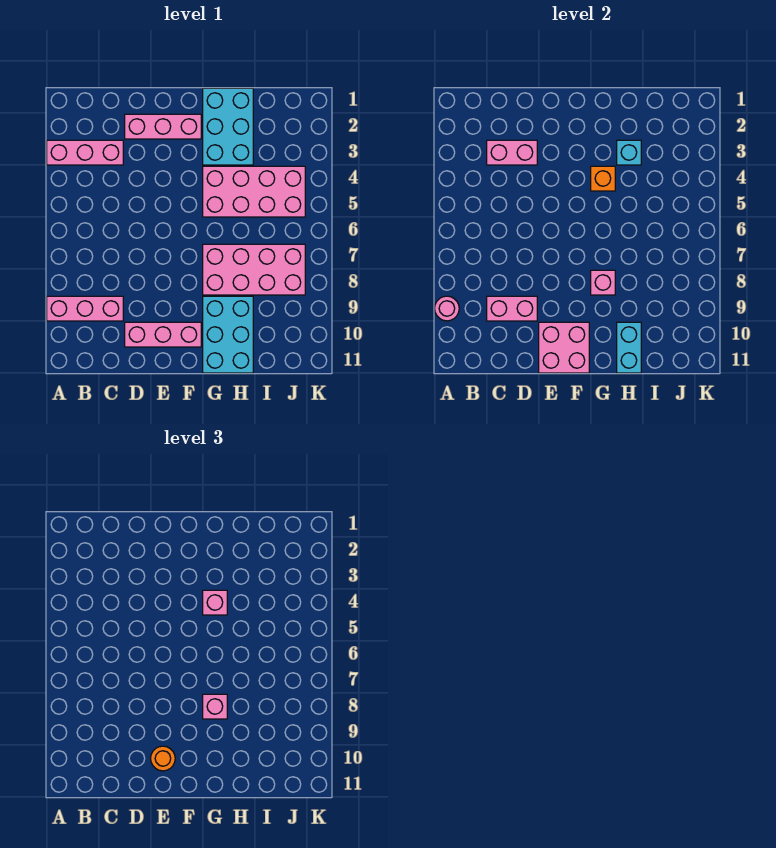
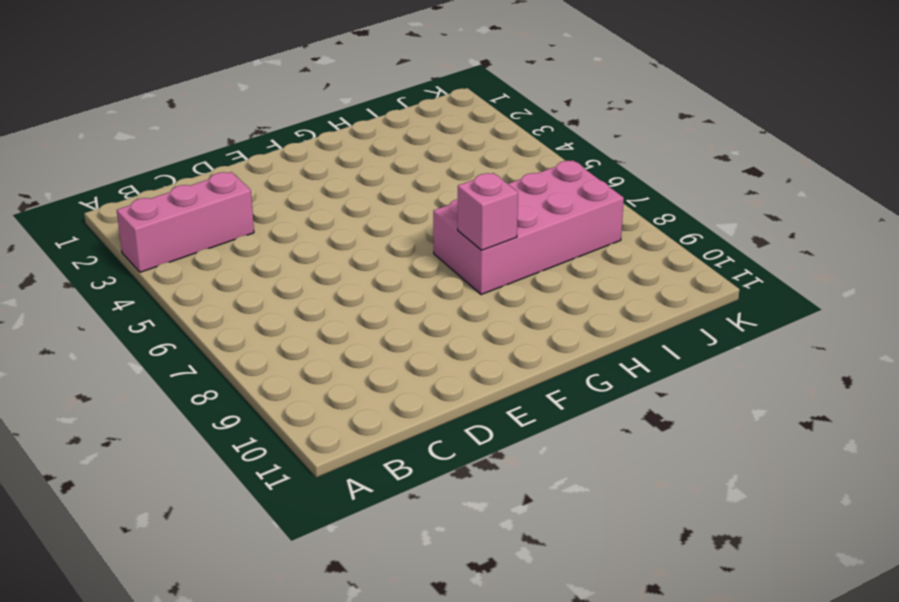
none -> pink brick A9:C9 level 1
none -> pink brick D2:F2 level 1
none -> pink brick D10:F10 level 1

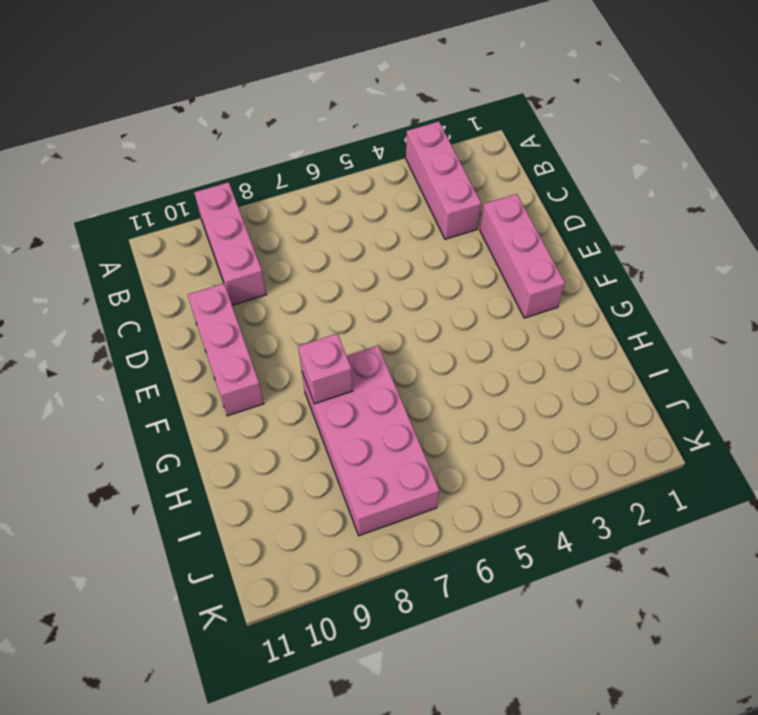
none -> cyan brick G1:H3 level 1
none -> pink brick G4:J5 level 1
none -> cyan brick G9:H11 level 1

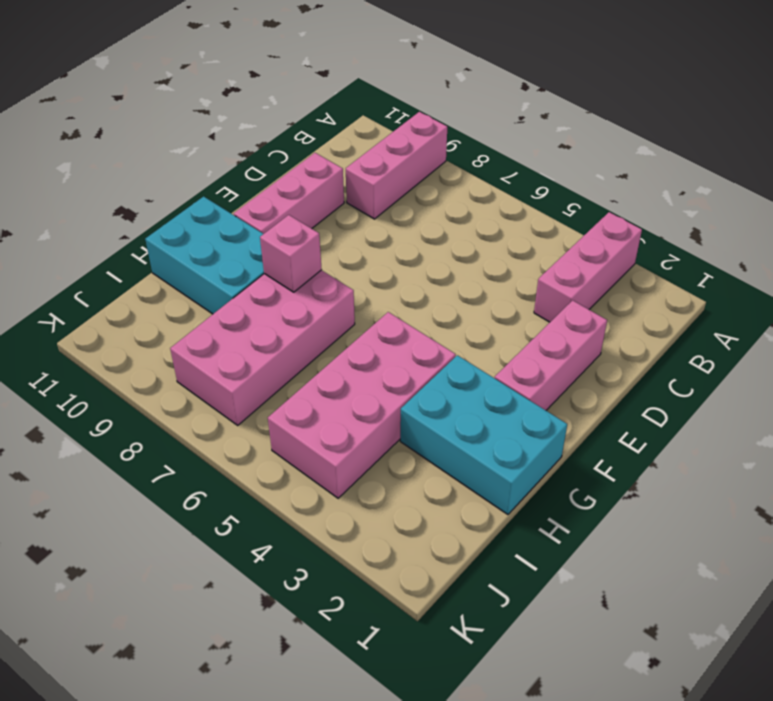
none -> pink round brick A9 level 2
none -> pink brick C3:D3 level 2
none -> pink brick C9:D9 level 2

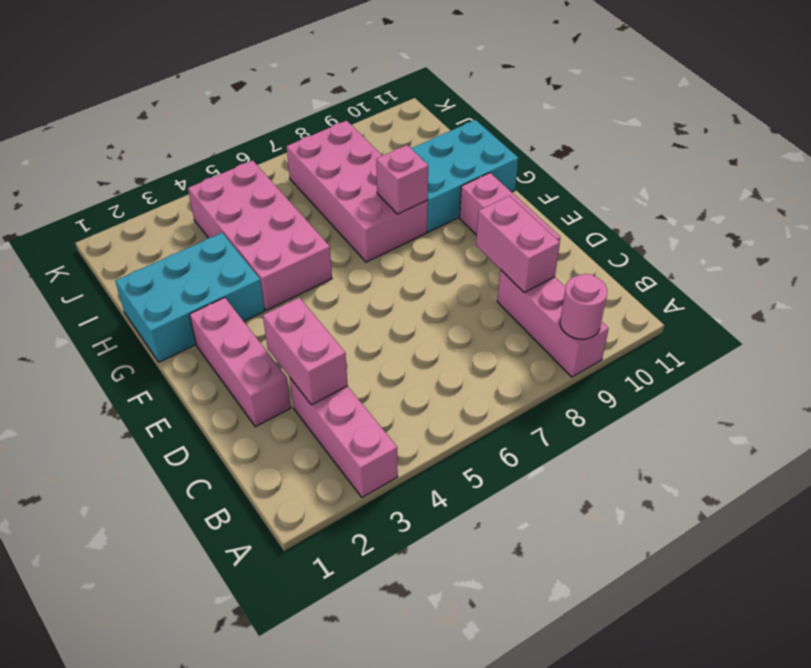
none -> pink brick E10:F11 level 2
none -> orange brick G4 level 2
none -> cyan brick H3 level 2

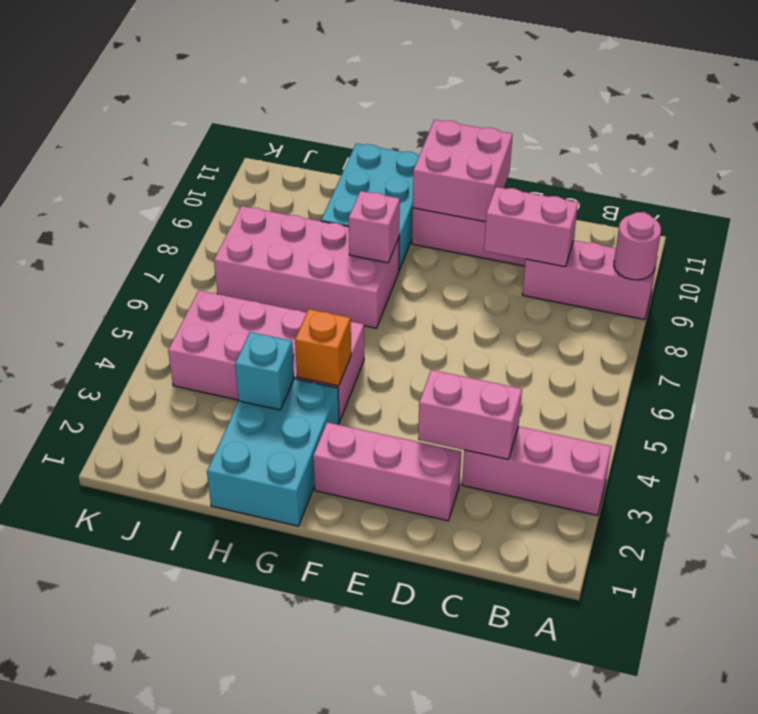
none -> cyan brick H10:H11 level 2
none -> orange round brick E10 level 3
none -> pink brick G4 level 3

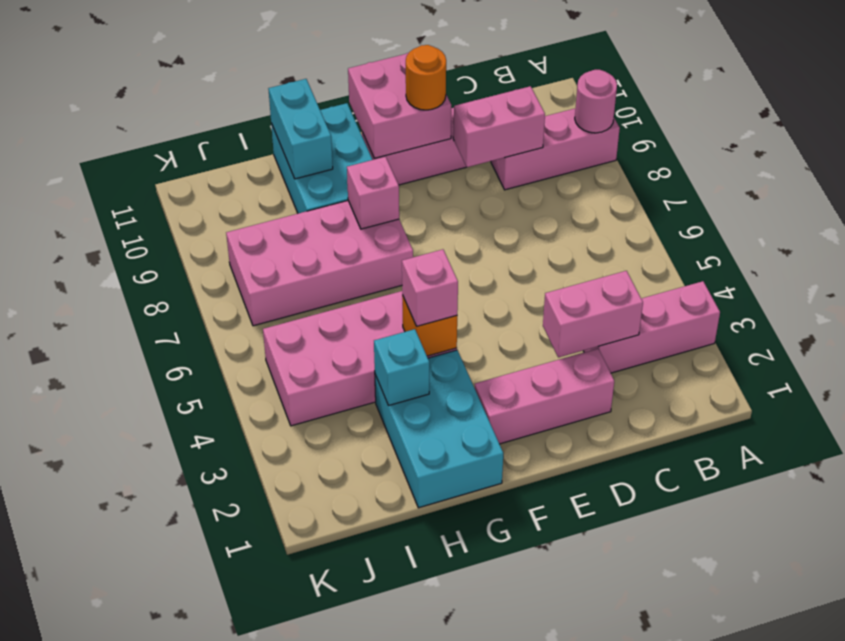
none -> pink brick G8 level 3

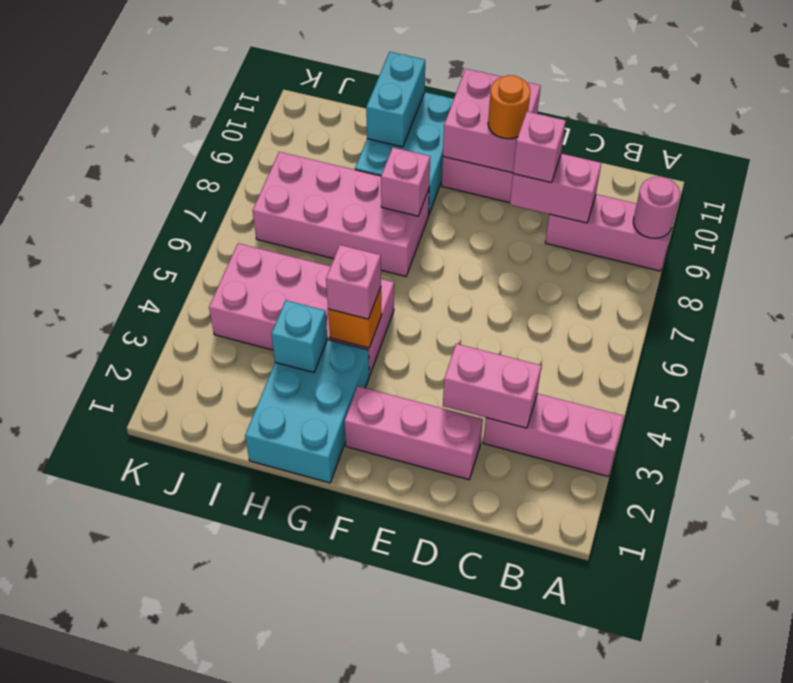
pink brick D9 level 3 -> pink brick G8 level 3

